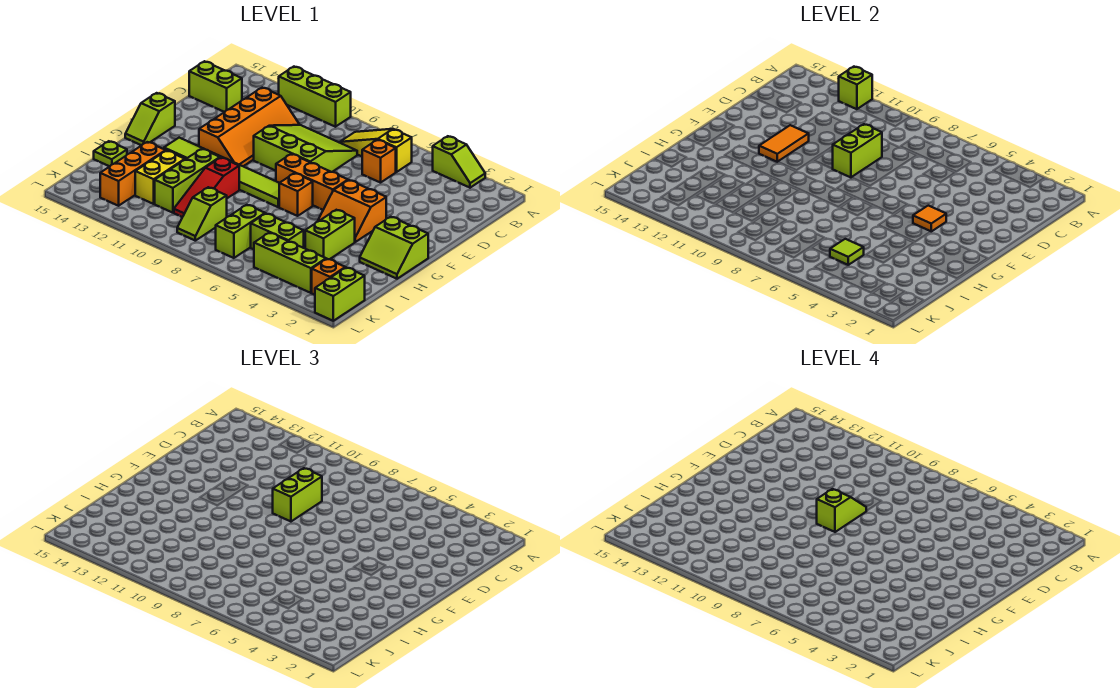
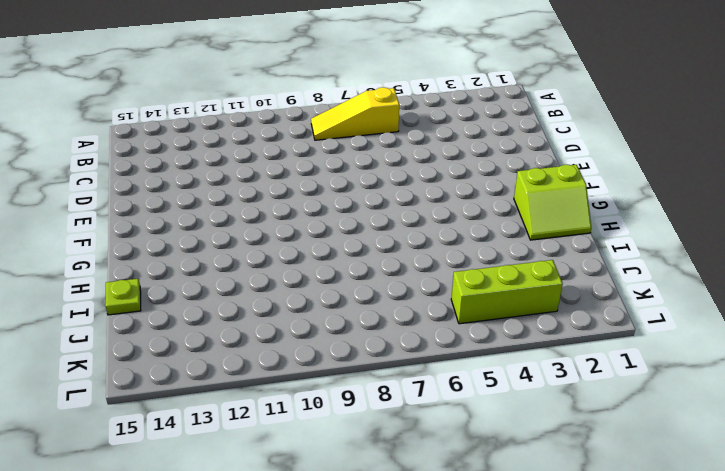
none -> lime slope A3:A4 level 1 top 4
none -> lime brick A10:A12 level 1
none -> orange brick C6 level 1
none -> lime slope C8:E10 level 1 top E

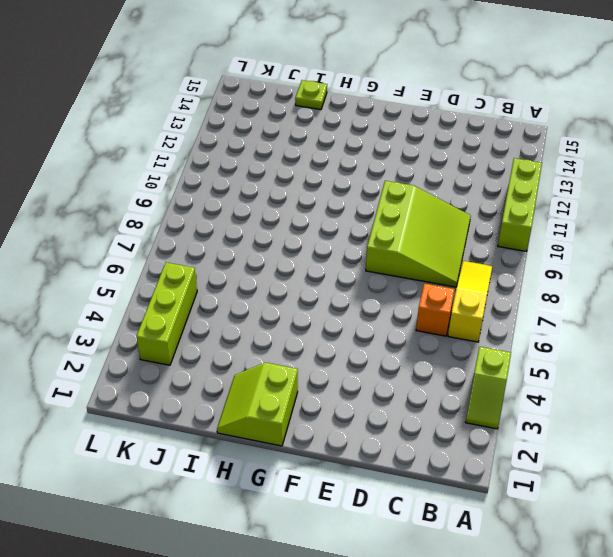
none -> orange slope C11:F12 level 1 top 12
none -> lime brick C14:C15 level 1
none -> orange slope F4:G5 level 1 top F
none -> orange brick F6:F8 level 1

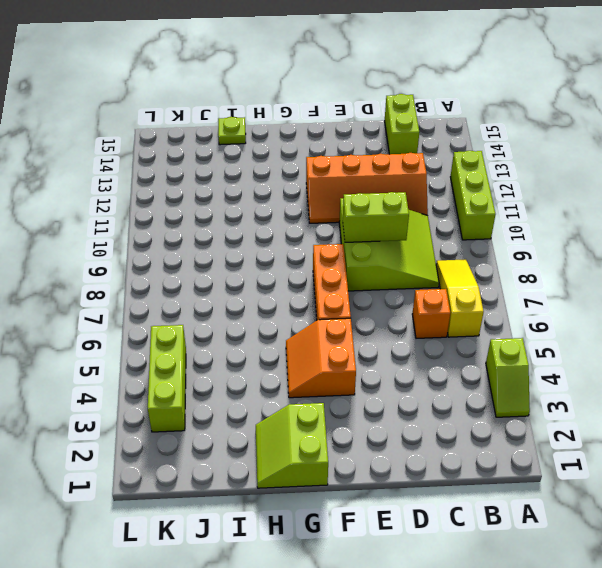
none -> lime slope F15:G15 level 1 top F
none -> orange brick G7 level 1
none -> lime tile G8:G13 level 1
none -> lime brick H4:I4 level 1

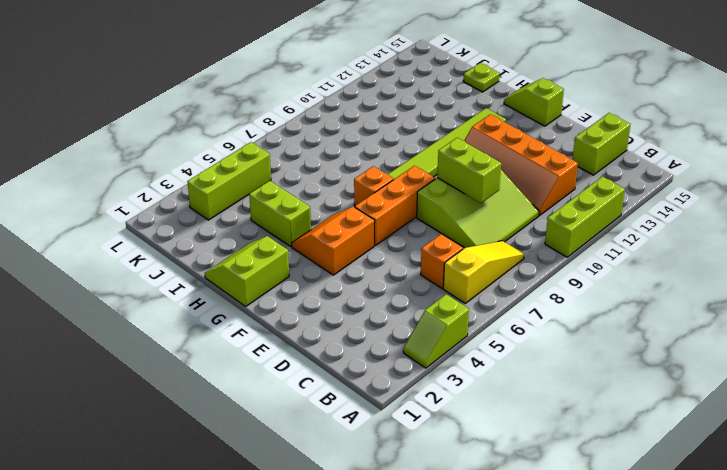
none -> red slope H10:J10 level 1 top H
none -> lime brick H11:J11 level 1
none -> yellow brick I12:J12 level 1
none -> orange brick I13:K13 level 1

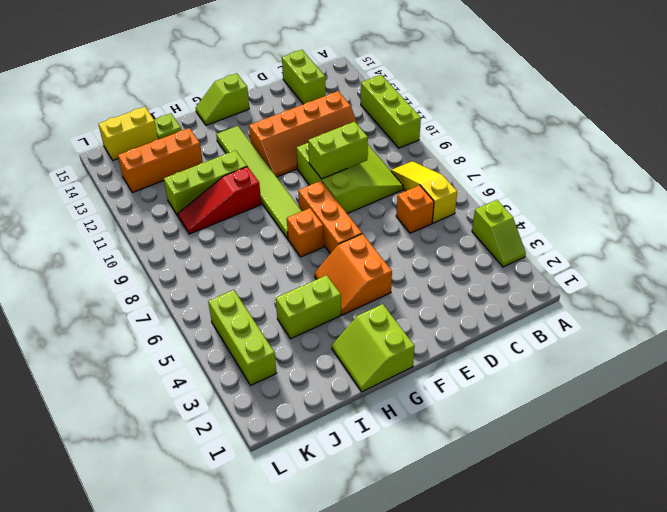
yellow brick J15:K15 level 1 -> yellow brick I12:J12 level 1
none -> lime brick J5:J6 level 1
none -> lime brick J7:K7 level 1
none -> lime slope J9:K9 level 1 top J
none -> lime brick K1:L1 level 1

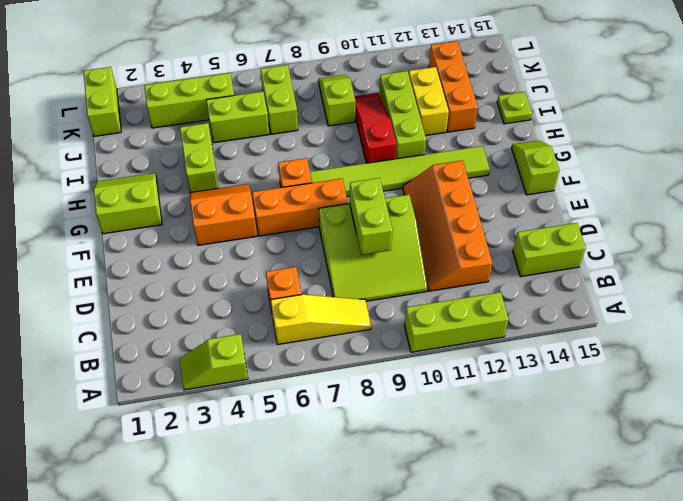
none -> orange brick K2 level 1
none -> lime brick A12 level 2
none -> orange tile E12:F12 level 2
none -> orange tile F4 level 2

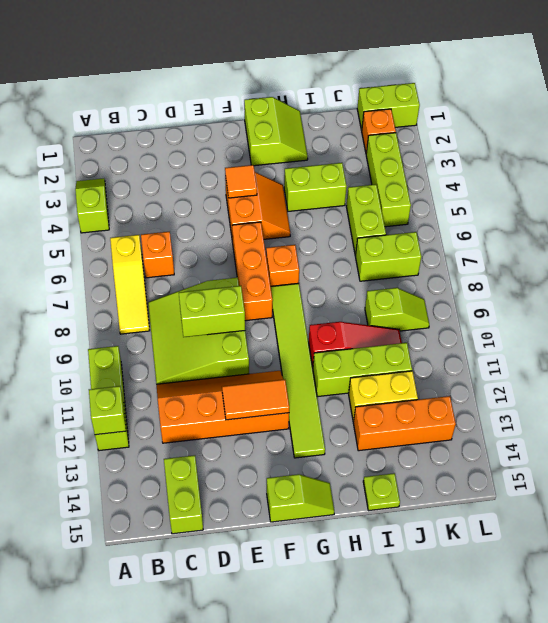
none -> lime tile J5 level 2
none -> lime brick D9:E9 level 3
none -> lime slope E9:F9 level 4 top F

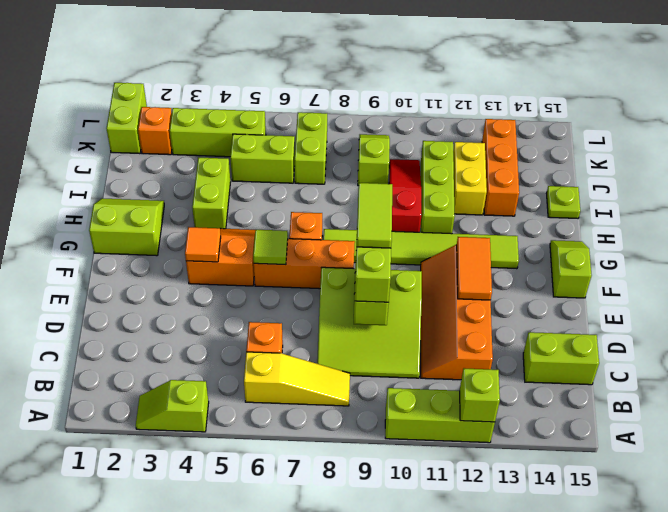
lime tile E9:F9 level 4 -> lime slope E9:F9 level 4 top F
lime tile F6 level 2 -> lime tile J5 level 2

